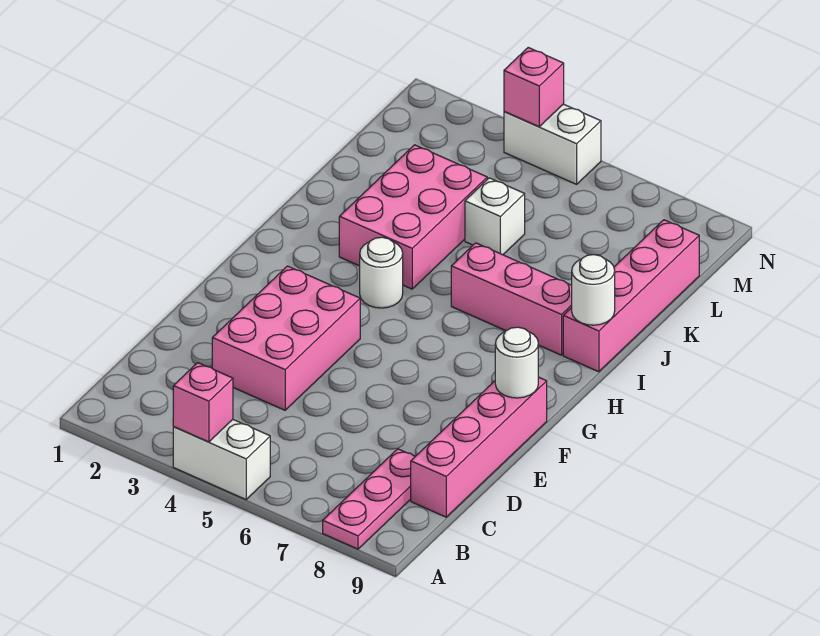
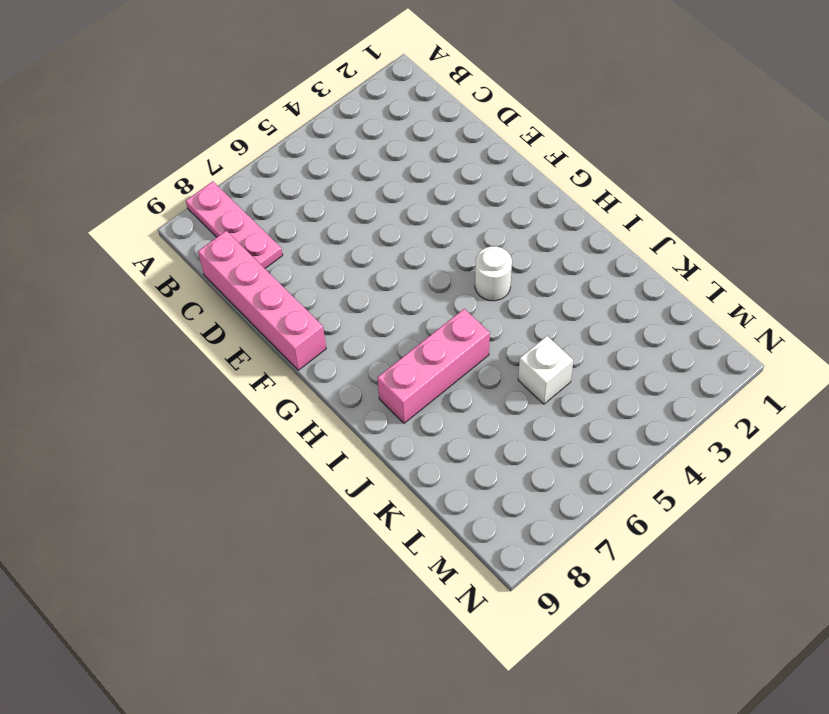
none -> white brick A4:A5 level 1
none -> pink brick D3:F4 level 1
none -> pink brick I3:K4 level 1

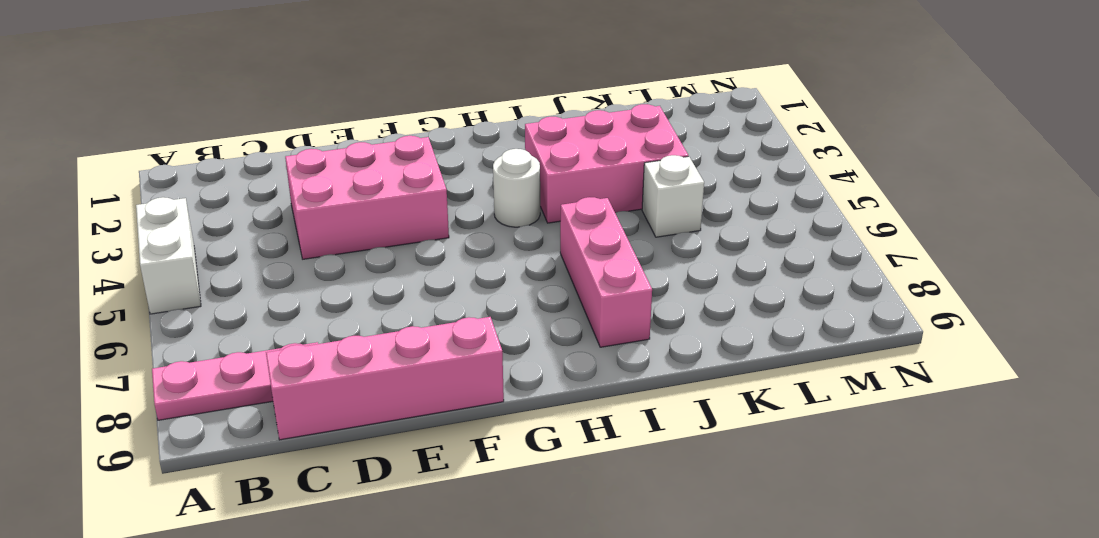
none -> pink brick I9:L9 level 1
none -> white brick N4:N5 level 1
none -> pink brick A4 level 2

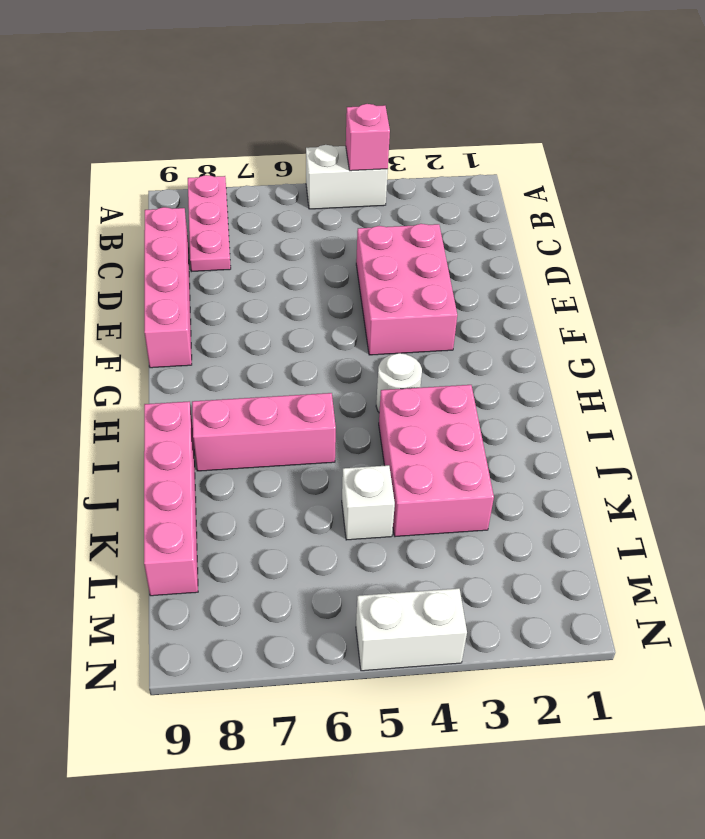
none -> white round brick F9 level 2
none -> white round brick I9 level 2
none -> pink brick N4 level 2

